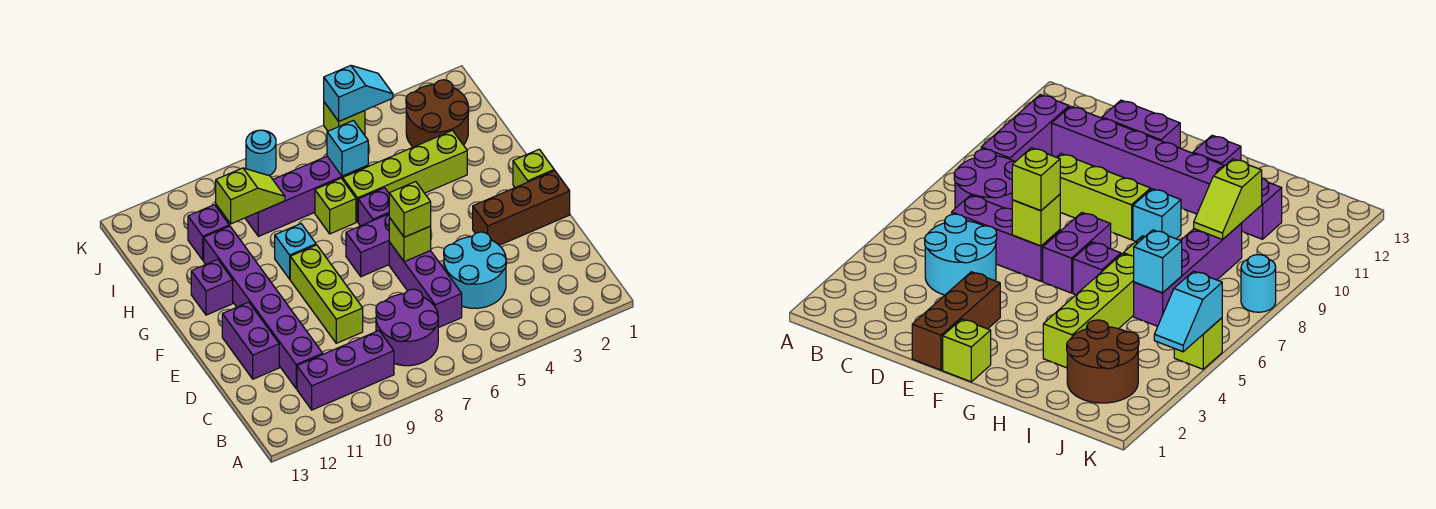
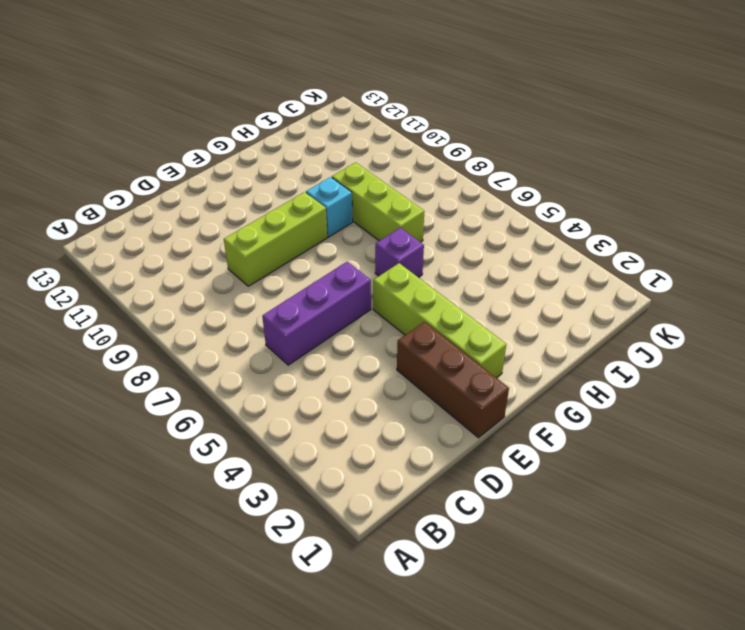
lime brick F2:F5 level 1 -> lime brick H3:H6 level 1
lime brick H7:H9 level 1 -> lime brick H7 level 1
none -> purple round brick B7:C8 level 1
none -> purple brick B9:B11 level 1
none -> cyan round brick C4:D5 level 1

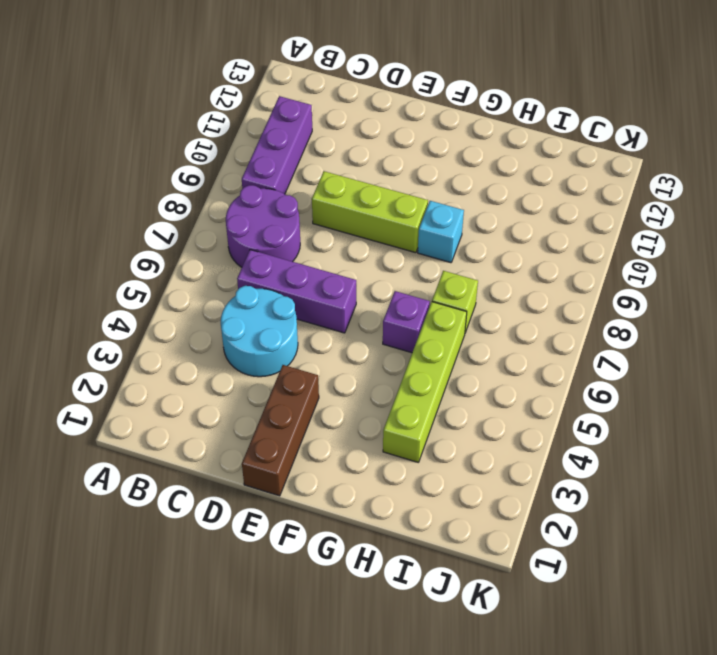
none -> purple brick C11:H11 level 1
none -> purple brick D12:E12 level 1
none -> lime brick F1 level 1

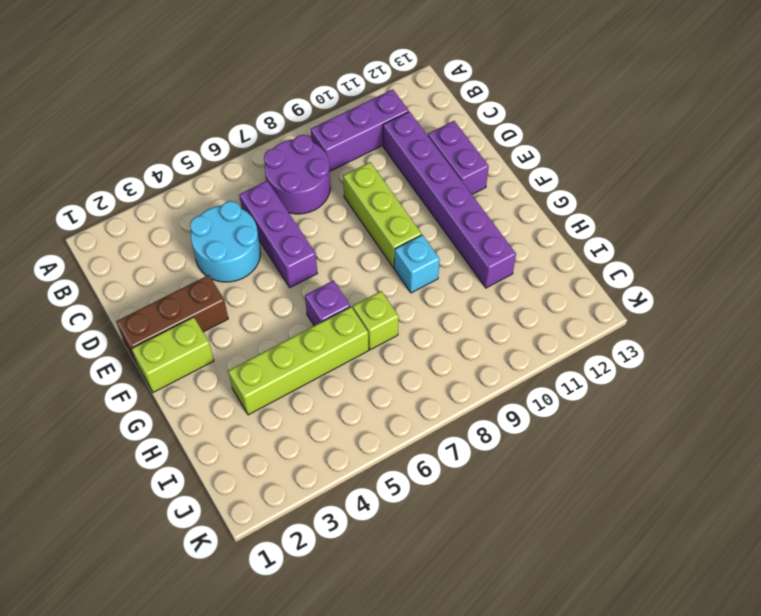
lime brick F1:F2 level 1 -> lime brick F1 level 1
none -> purple brick F6:F7 level 1
none -> purple brick G12 level 1
none -> brown round brick I2:J3 level 1

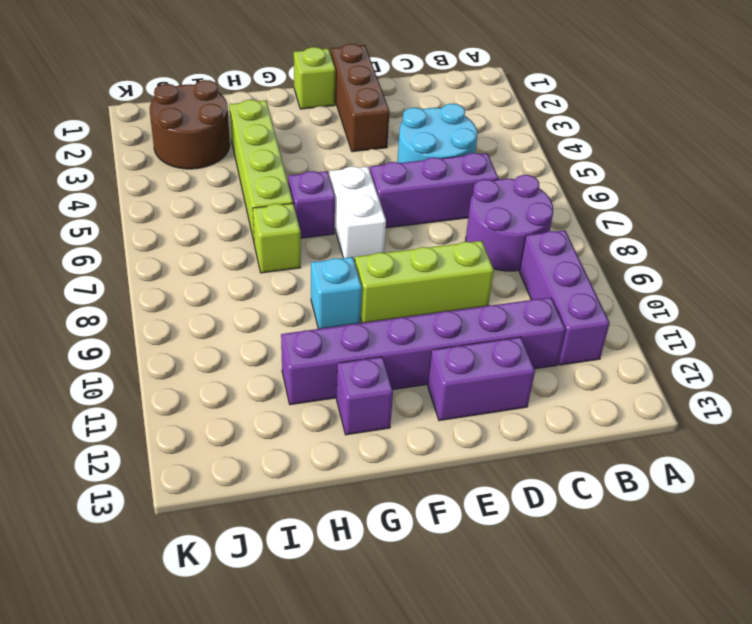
white brick F6:F7 level 1 -> purple brick F6:F7 level 1
none -> purple brick I6:I9 level 1
none -> purple brick I11 level 1
none -> lime brick K5 level 1

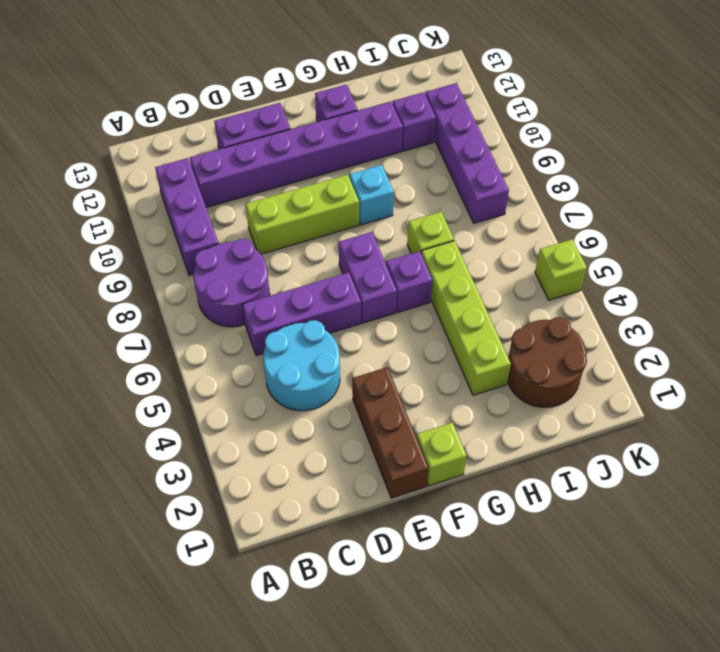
purple brick J8:J11 level 1 -> purple brick I6:I9 level 1
none -> cyan round brick K8 level 1
none -> lime brick E6 level 2
none -> cyan brick I6 level 2

